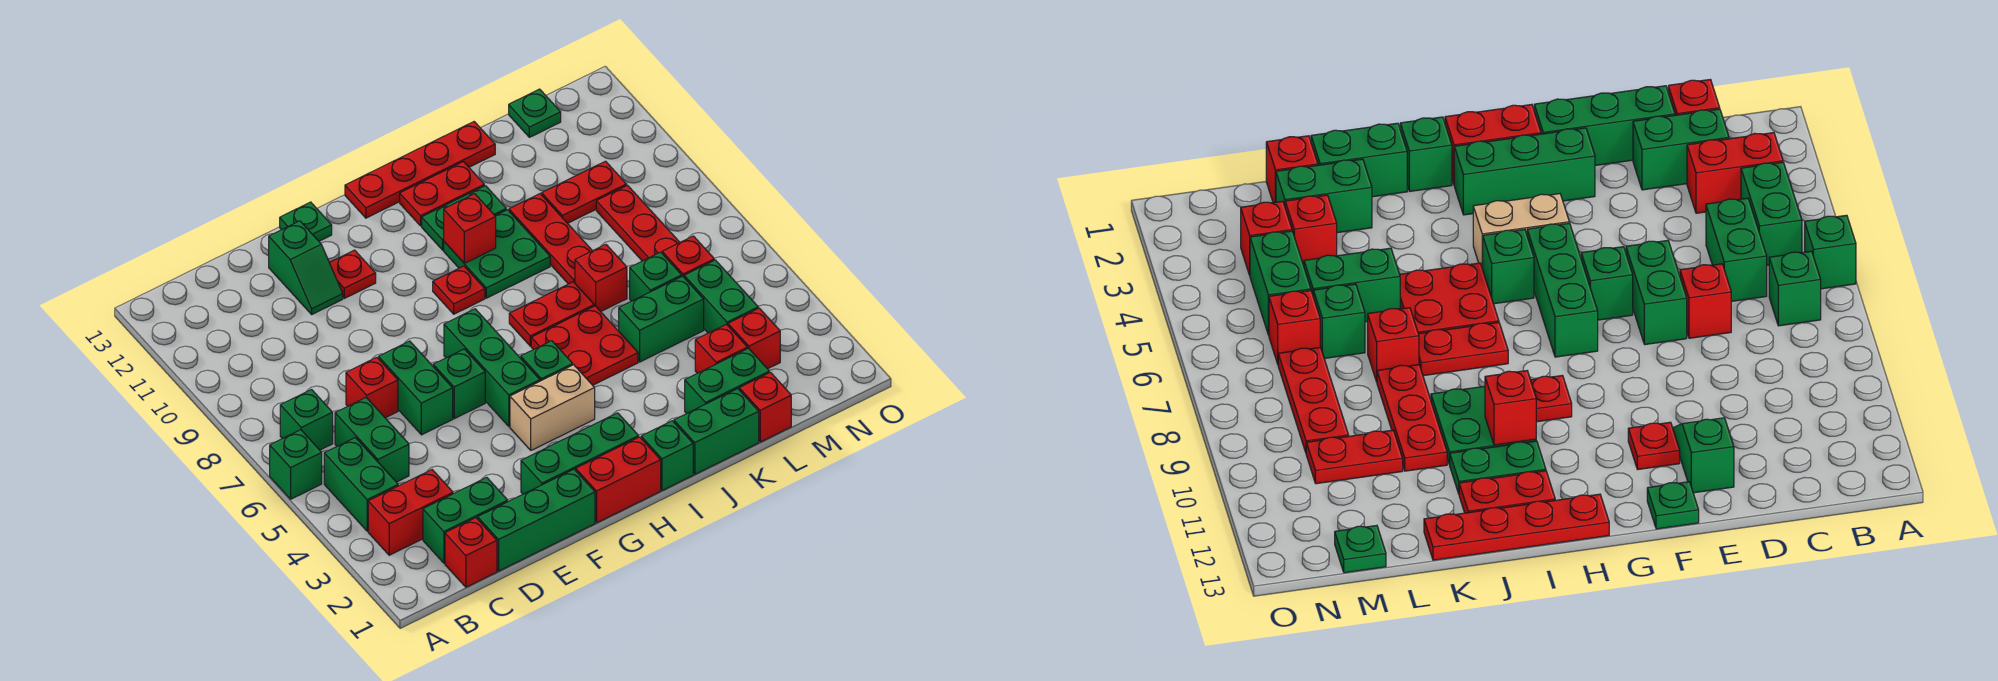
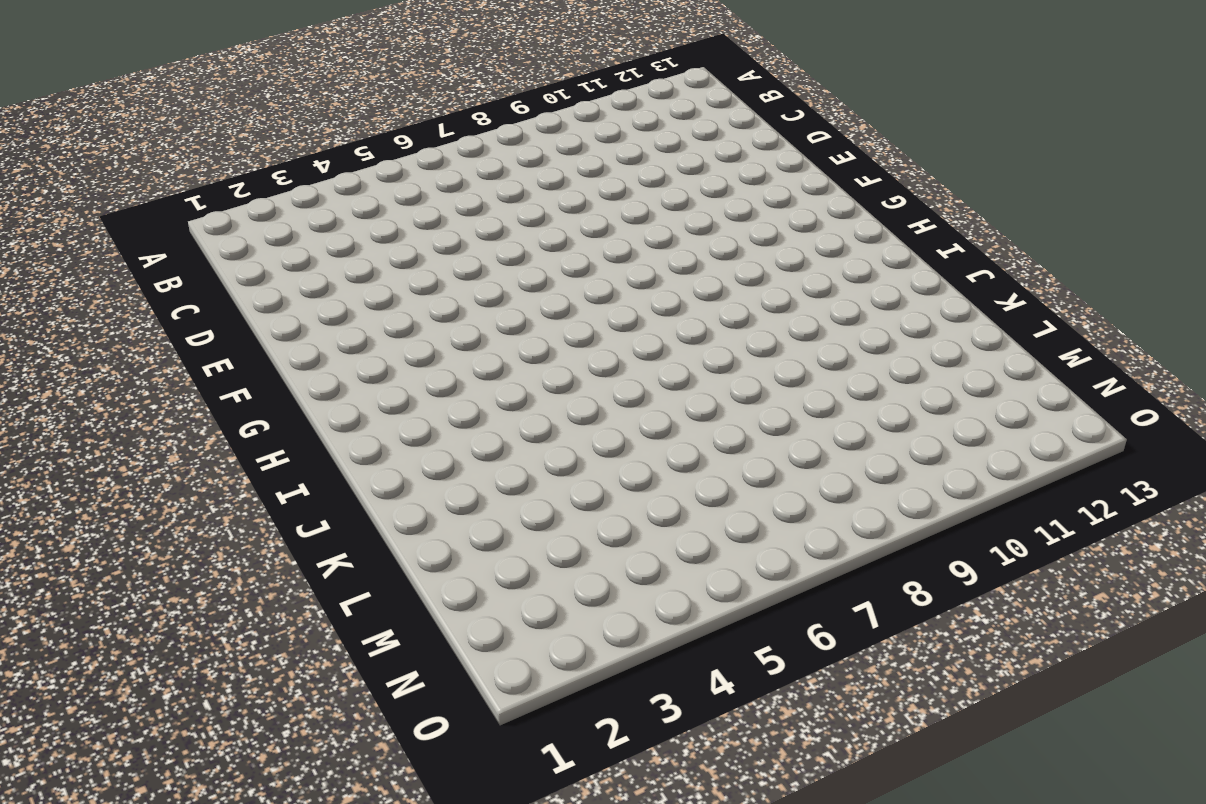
none -> green brick A6 level 1
none -> red brick B3:C3 level 1
none -> green brick B4:B5 level 1
none -> green brick B7 level 1

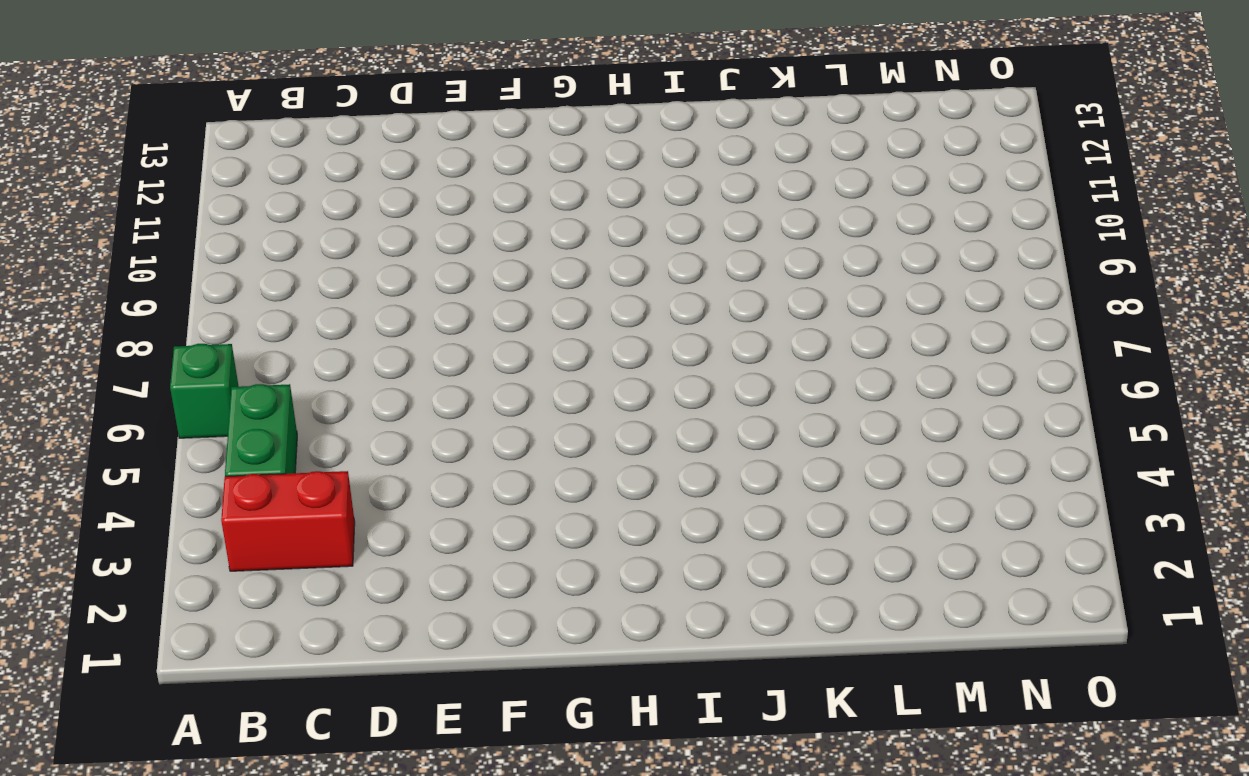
none -> green brick B7 level 1
none -> red brick C1 level 1
none -> green brick C2:D2 level 1
none -> green brick C5:C6 level 1

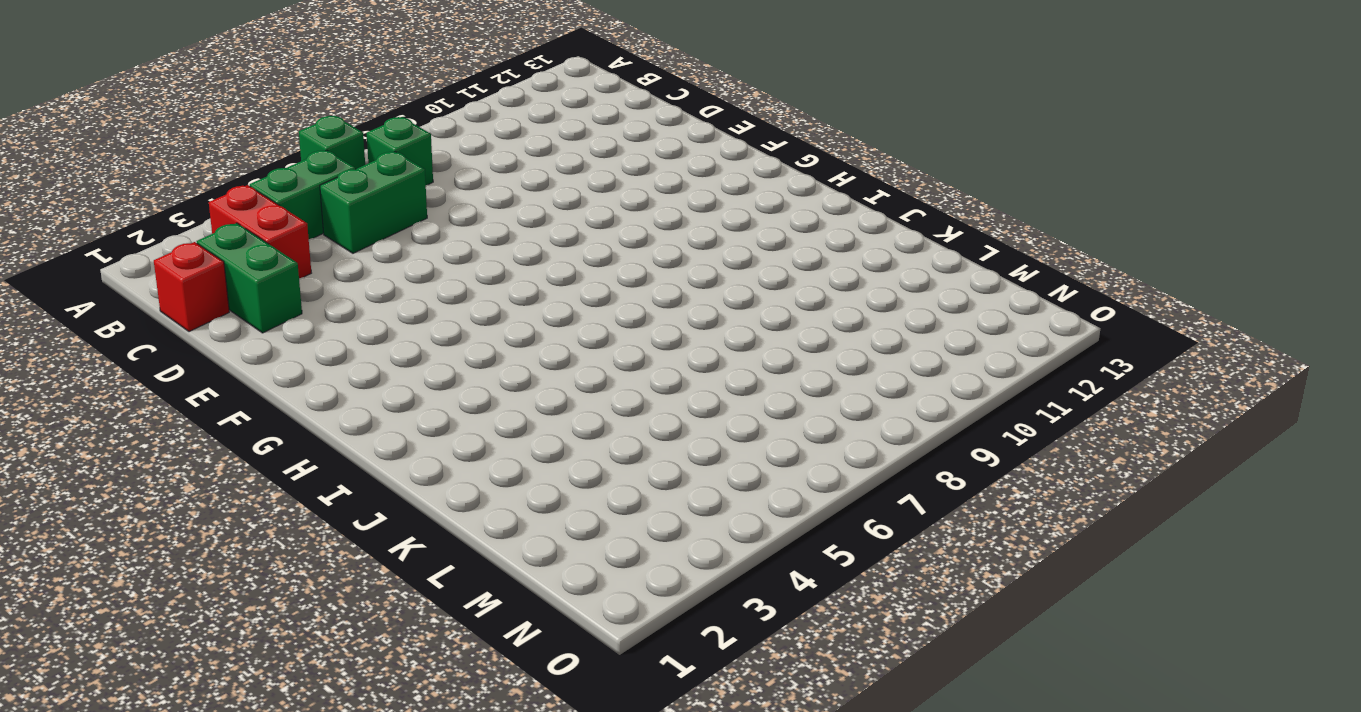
none -> green brick D1:F1 level 1
none -> red brick D7 level 1
none -> green brick E6:E7 level 1
none -> green slope E11:E12 level 1 top 12

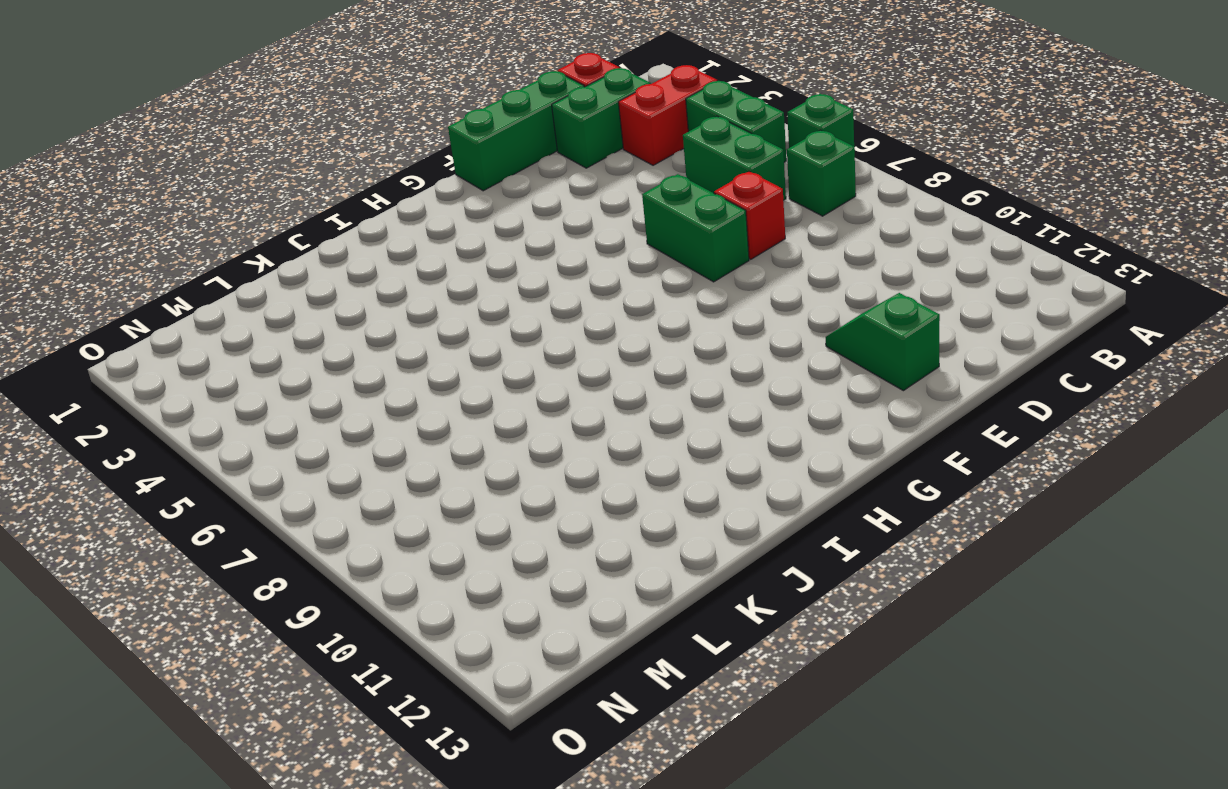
none -> green brick F2:H2 level 1
none -> green brick F6 level 1
none -> red plate F11 level 1
none -> green plate F13 level 1

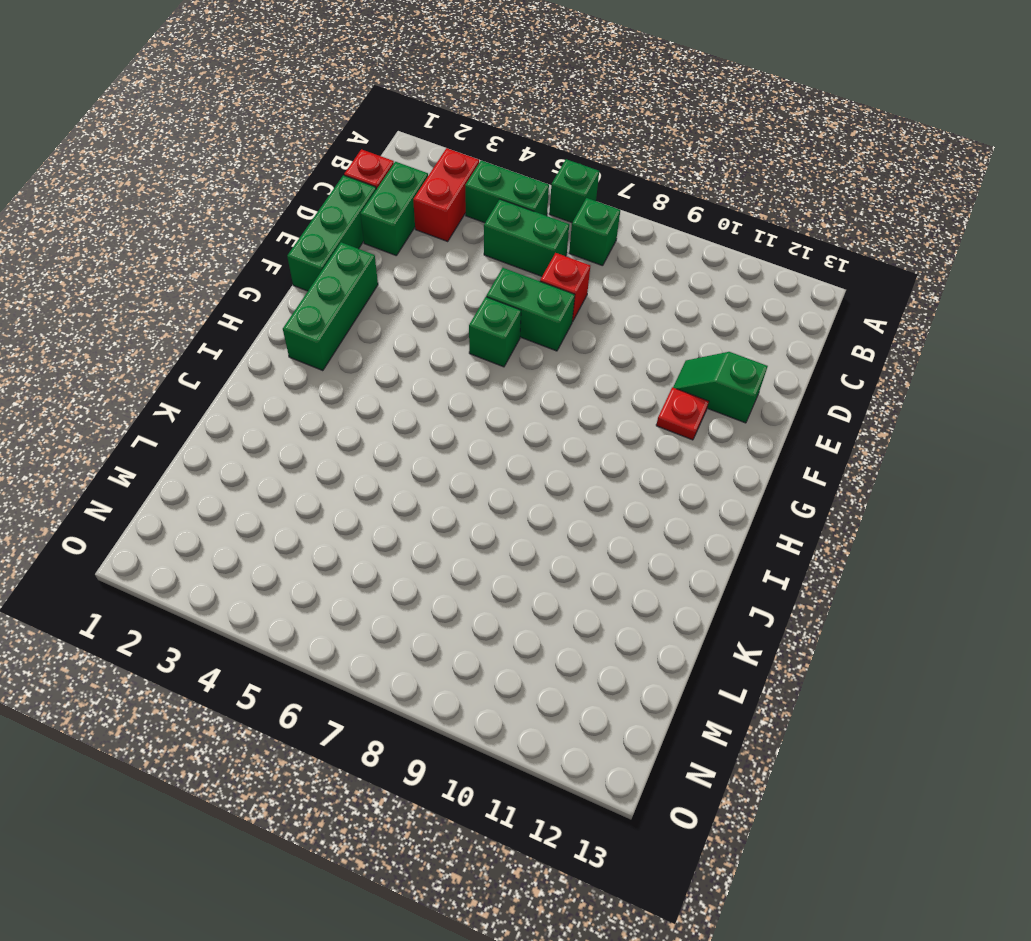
none -> green plate F13 level 1
none -> red brick G1:H1 level 1
none -> tan brick G4:H4 level 1
none -> green brick G5:G7 level 1

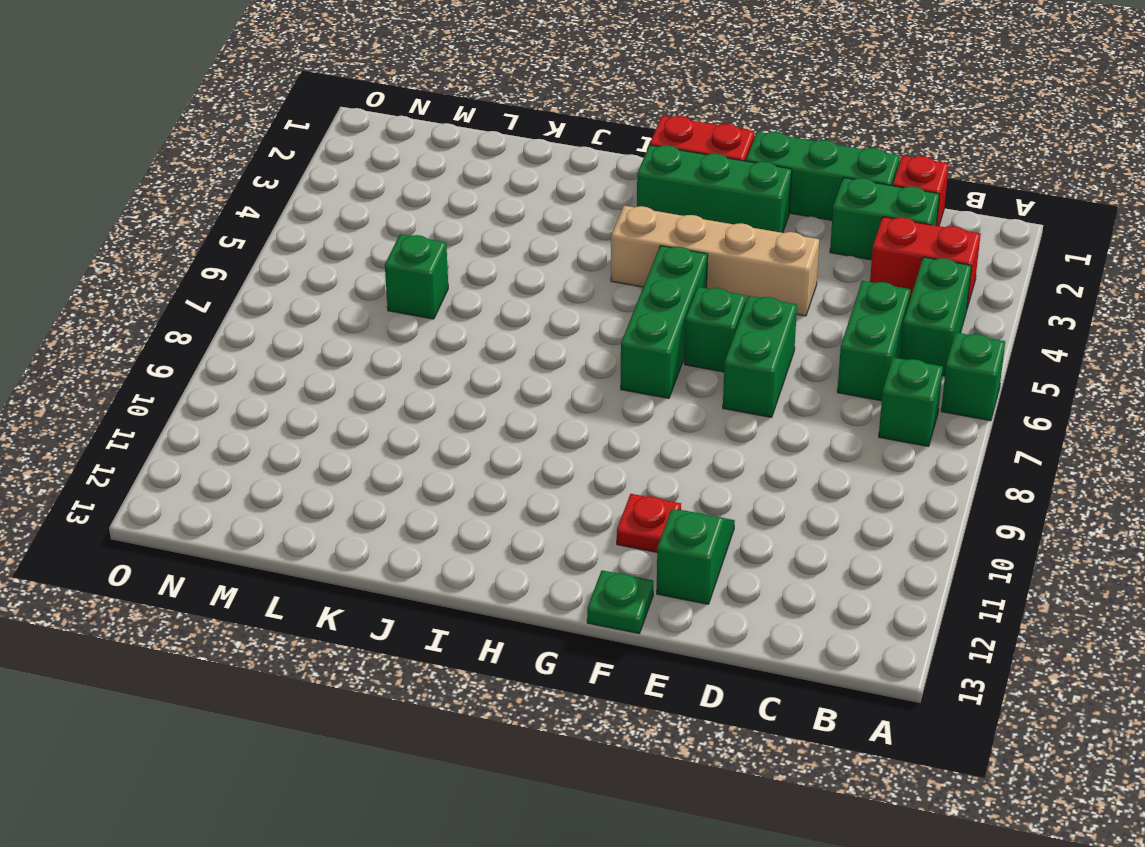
tan brick E4:H4 level 1 -> tan brick G4:H4 level 1
none -> red brick D7 level 1
none -> green brick H5 level 1
none -> red plate H9 level 1
none -> red plate H13:K13 level 1

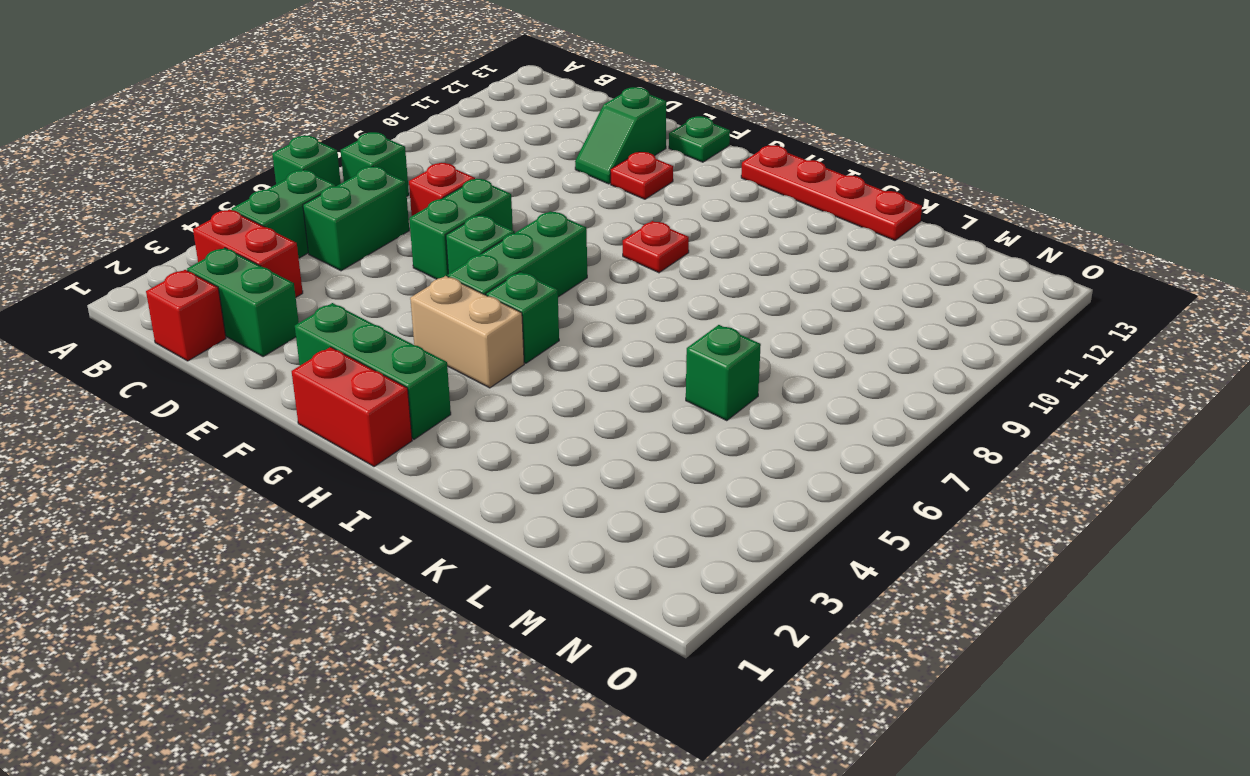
none -> green brick D1:F1 level 1
none -> green brick I1 level 1
none -> red plate I5:J6 level 1
none -> red plate I7:J7 level 1

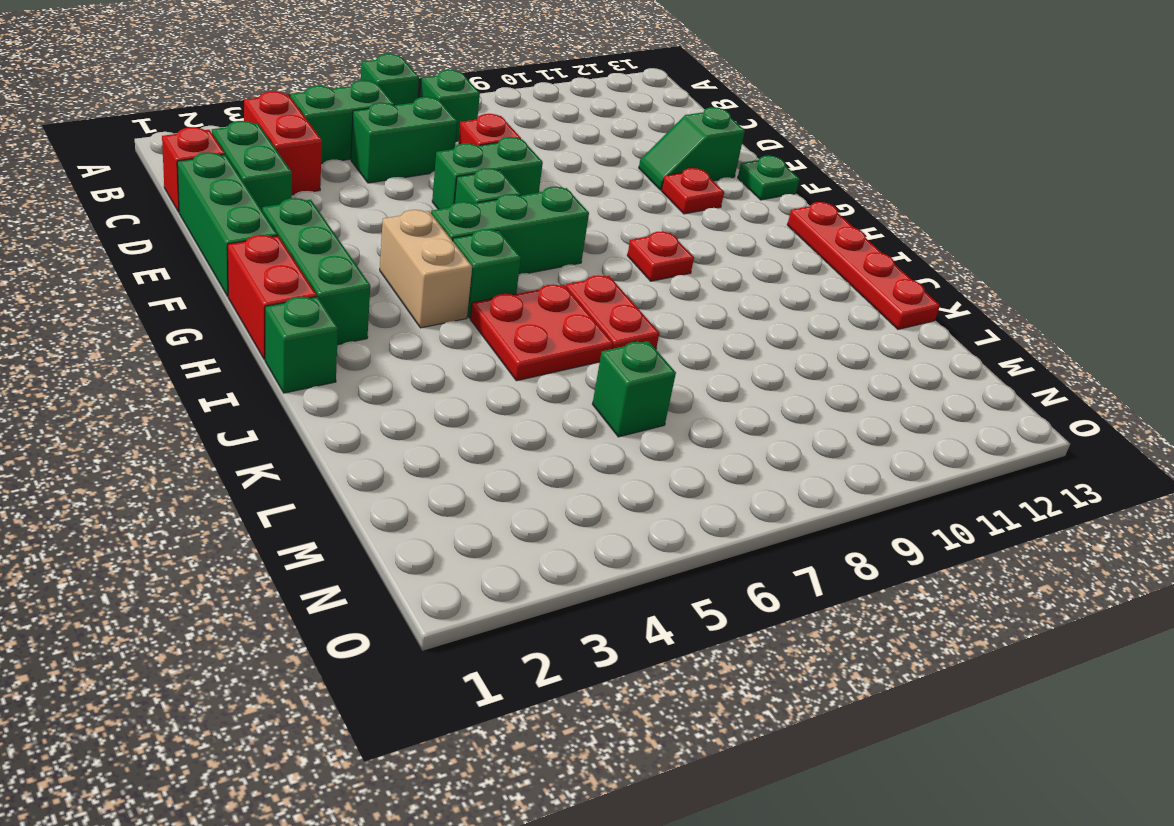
none -> green plate I9:J10 level 1
none -> green plate I11:J11 level 1
none -> red plate I12:J12 level 1
none -> green brick J1:K1 level 1

